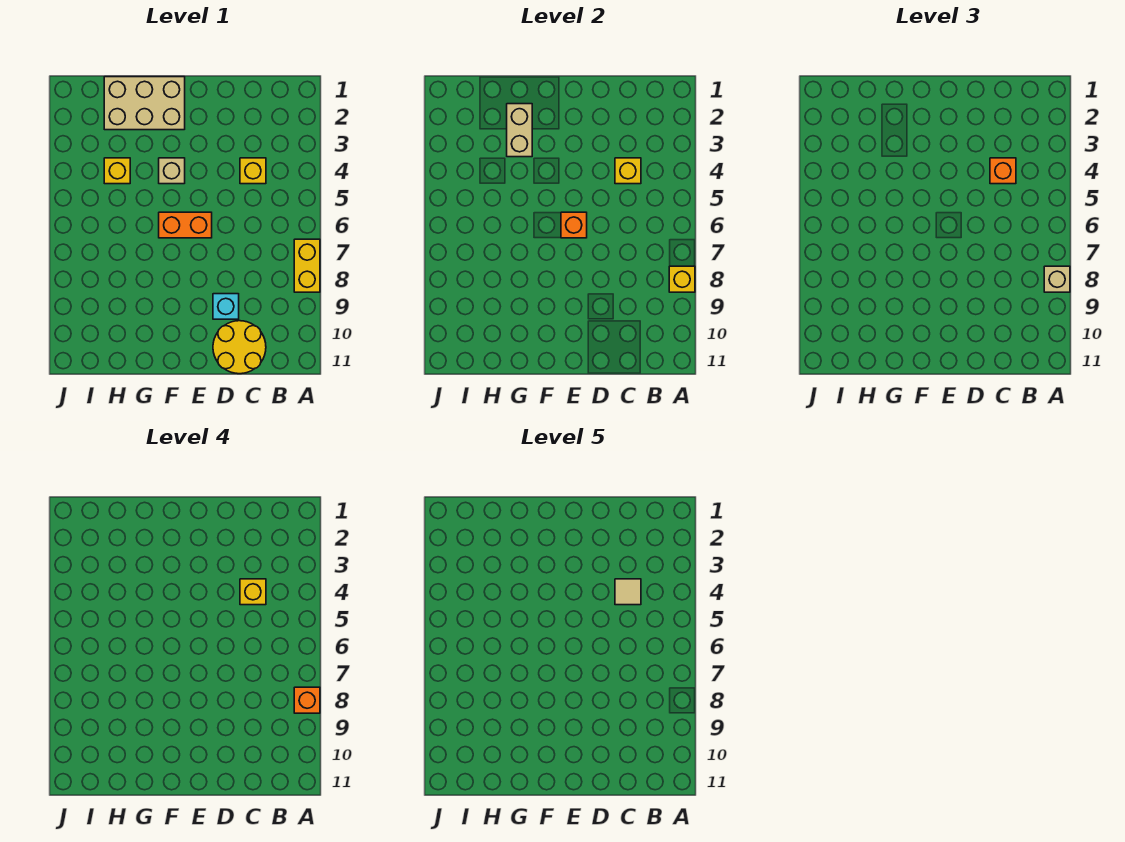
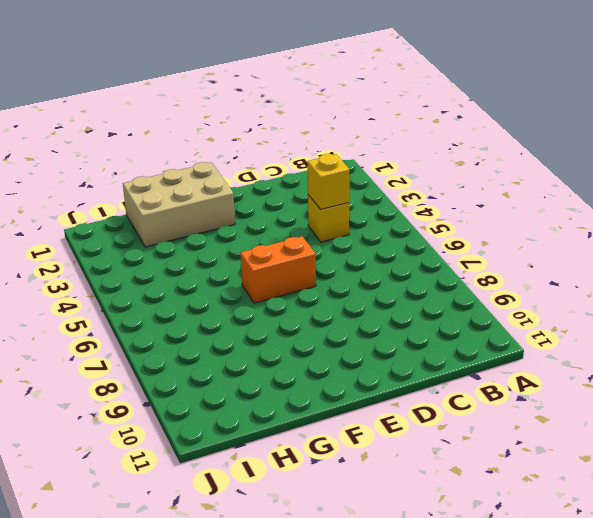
none -> yellow brick A7:A8 level 1
none -> yellow round brick C10:D11 level 1
none -> cyan brick D9 level 1

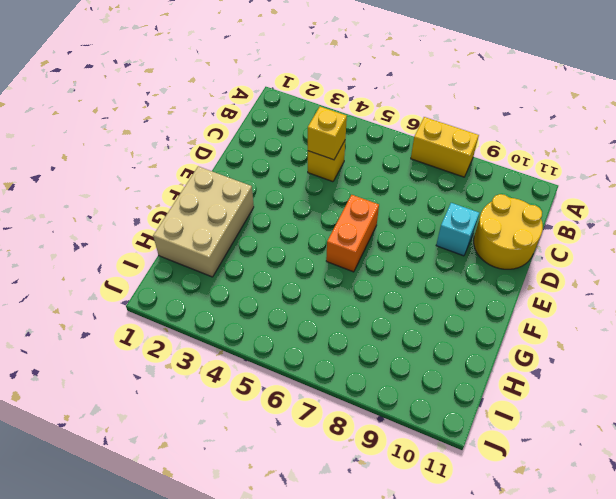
none -> tan brick F4 level 1
none -> yellow brick H4 level 1
none -> yellow brick A8 level 2

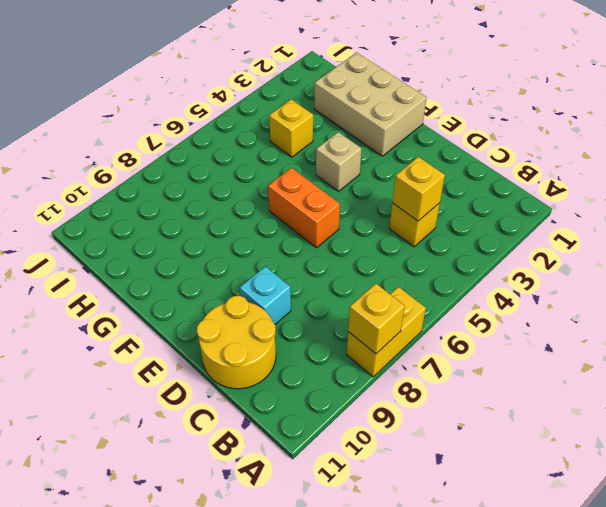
none -> orange brick E6 level 2
none -> tan brick G2:G3 level 2
none -> tan brick A8 level 3

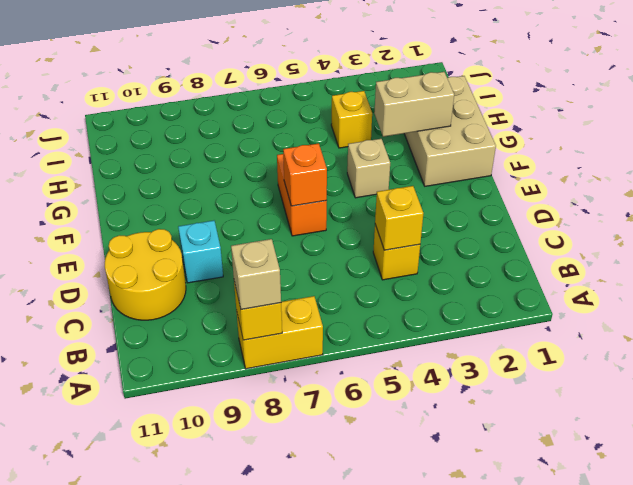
none -> orange brick C4 level 3
none -> orange brick A8 level 4
none -> yellow brick C4 level 4

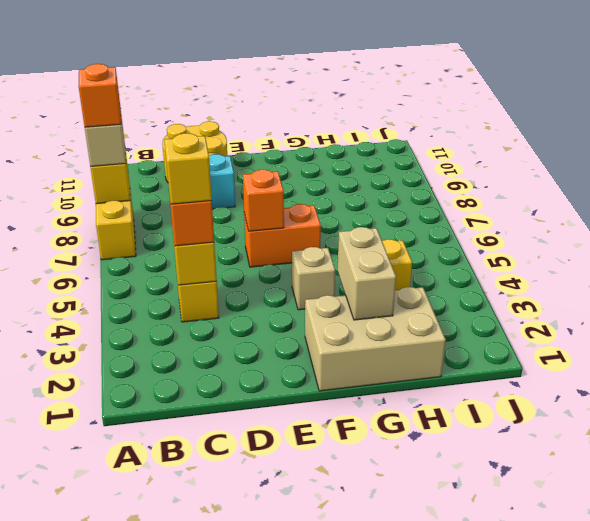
none -> tan tile C4 level 5

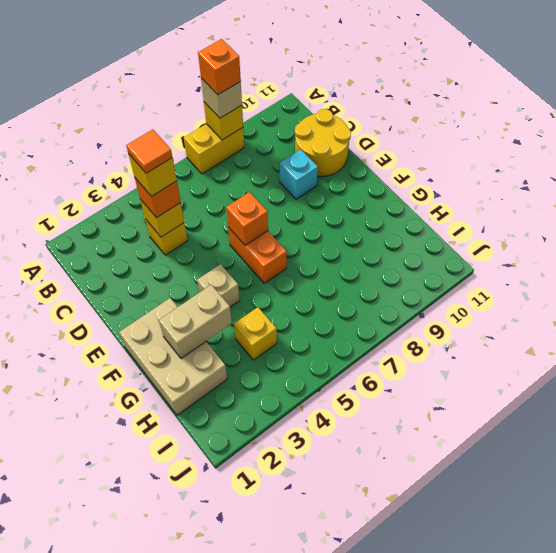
orange tile C4 level 5 -> tan tile C4 level 5

